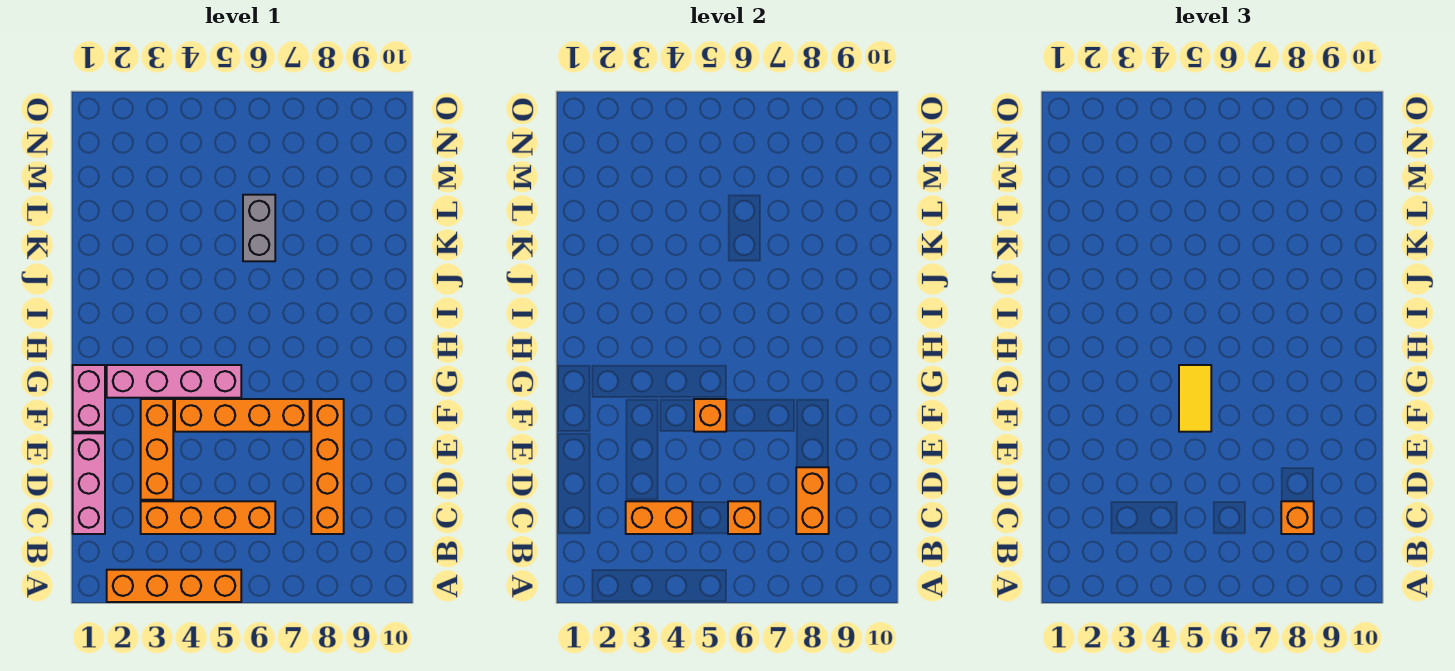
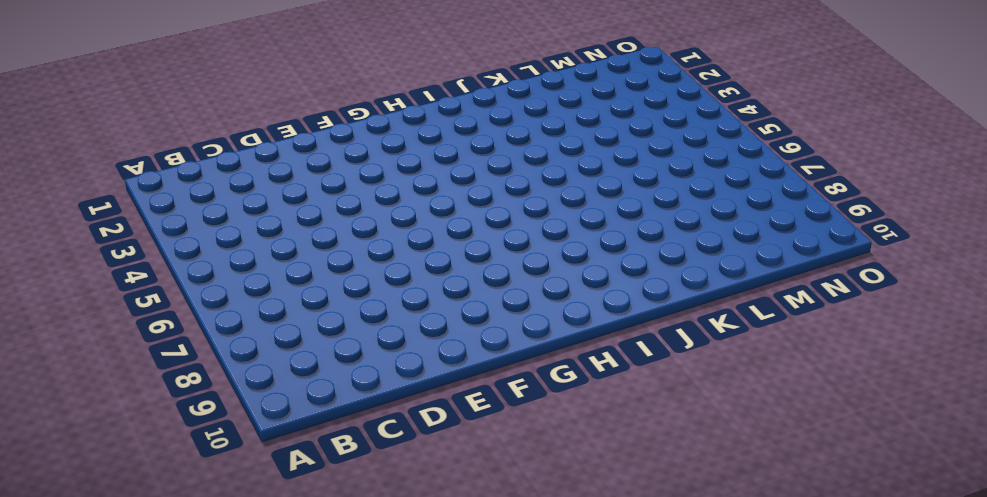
none -> orange brick A2:A5 level 1
none -> pink brick C1:E1 level 1
none -> orange brick C3:C6 level 1

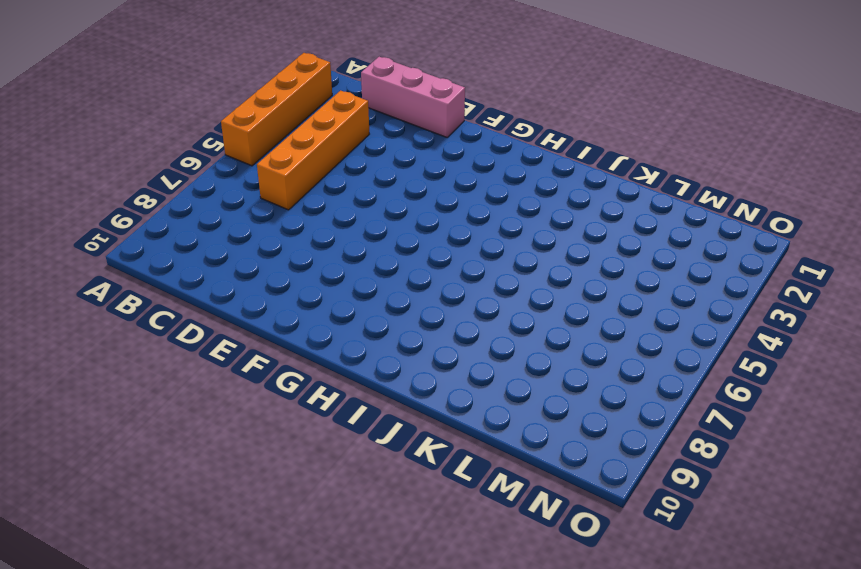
none -> orange brick C8:F8 level 1
none -> orange brick D3:F3 level 1
none -> pink brick F1:G1 level 1

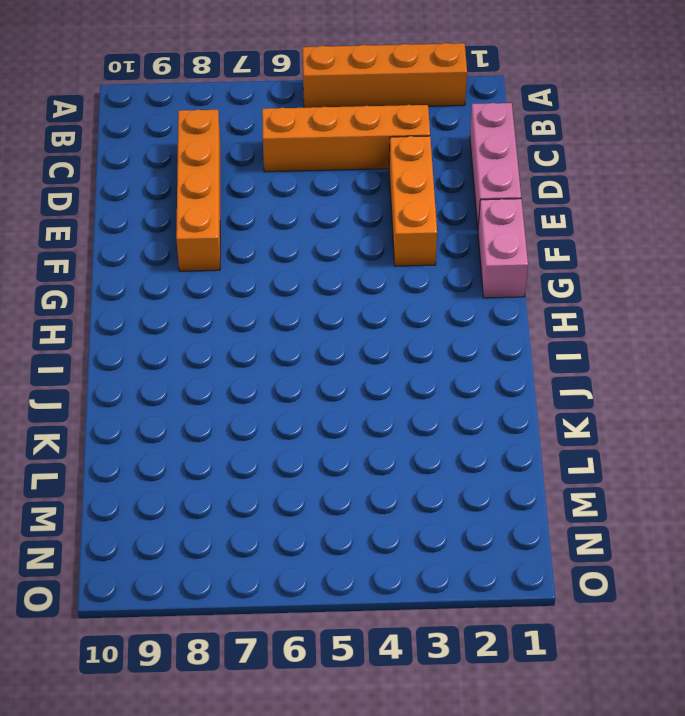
none -> orange brick F4:F7 level 1
none -> pink brick G2:G5 level 1
none -> grey brick K6:L6 level 1

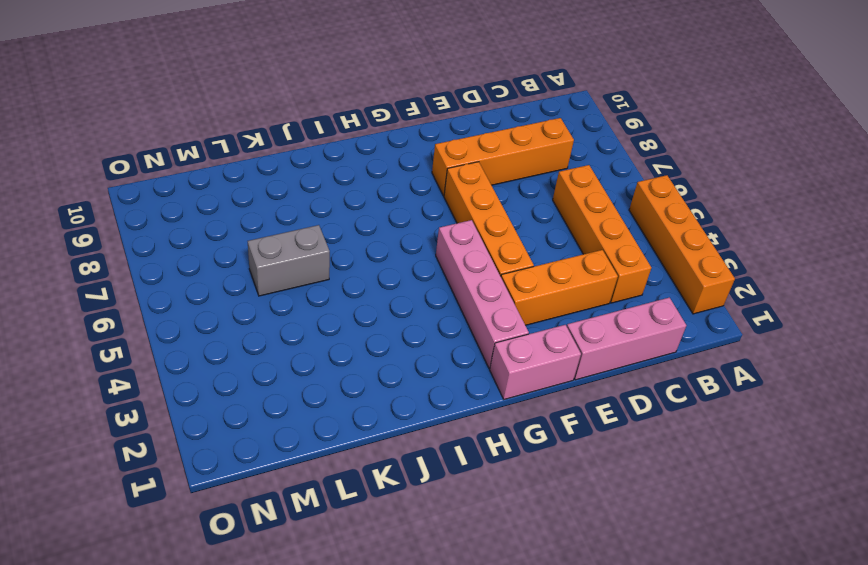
none -> orange brick C3:C4 level 2
none -> orange brick C6 level 2
none -> orange brick C8:D8 level 2

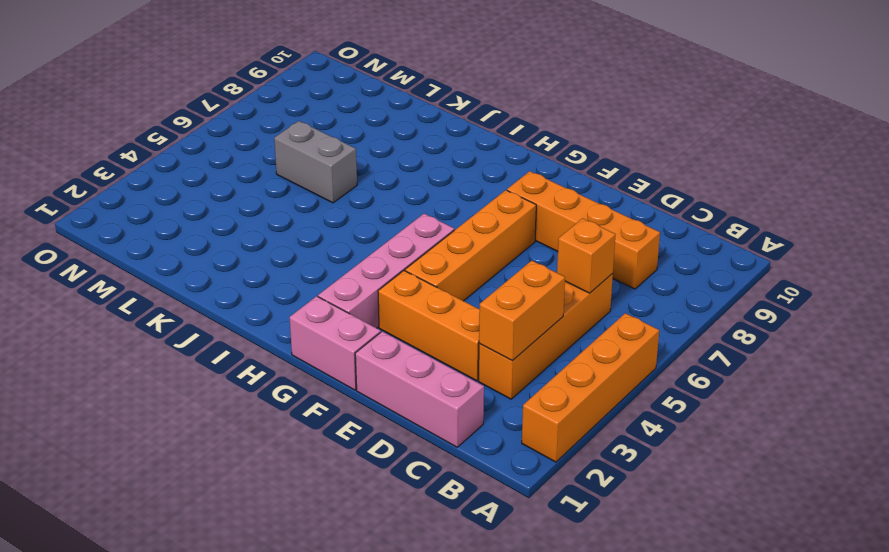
none -> orange brick C8:D8 level 2
none -> orange brick F5 level 2
none -> orange brick C8 level 3

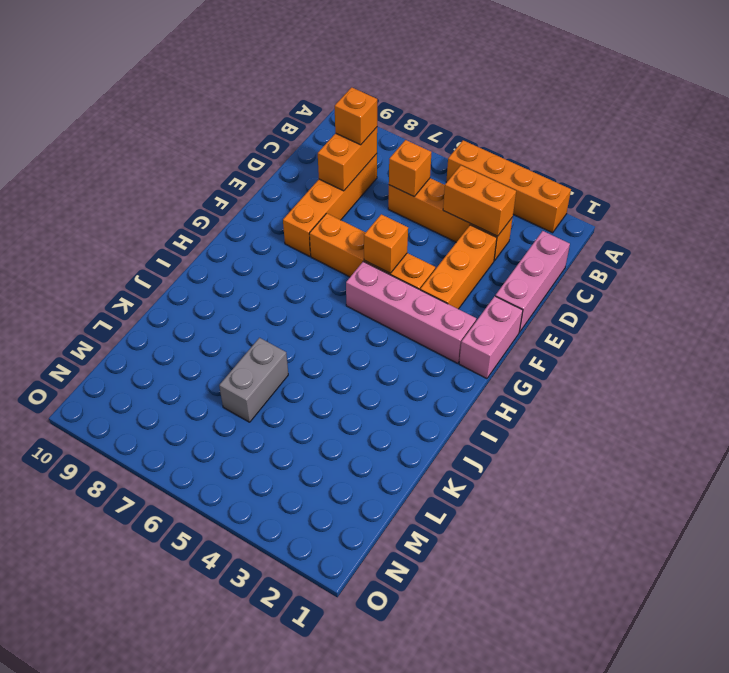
none -> yellow tile F5:G5 level 3

